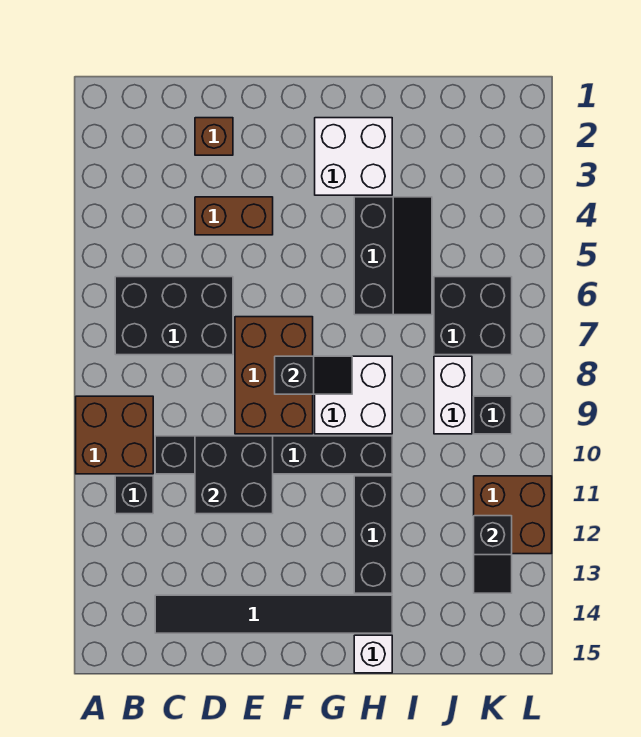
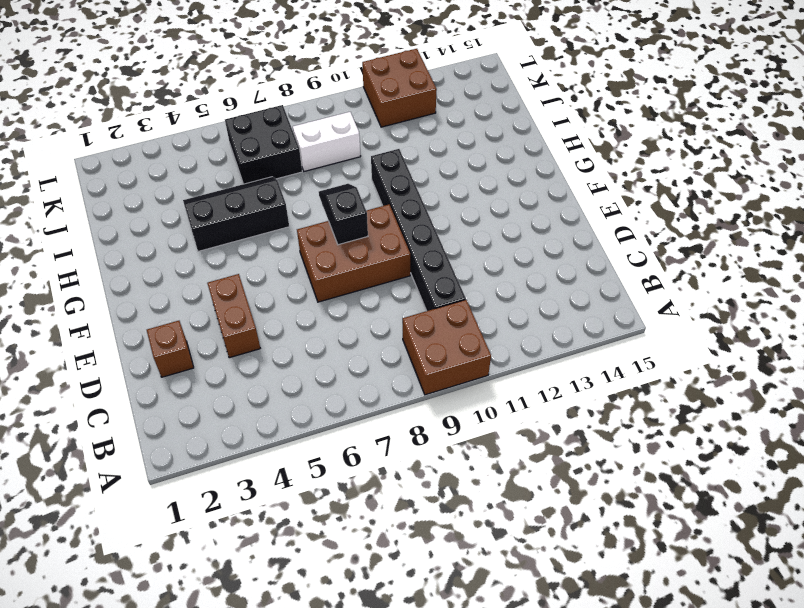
none -> black brick B6:D7 level 1
none -> black brick B11 level 1
none -> black tile C14:H14 level 1

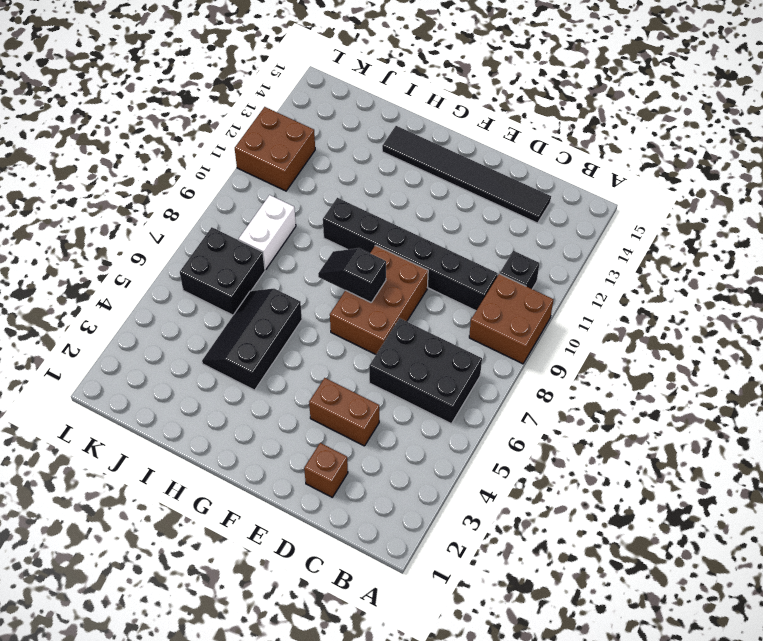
none -> white brick G2:H3 level 1
none -> white brick G8:H9 level 1
none -> black brick H11:H13 level 1

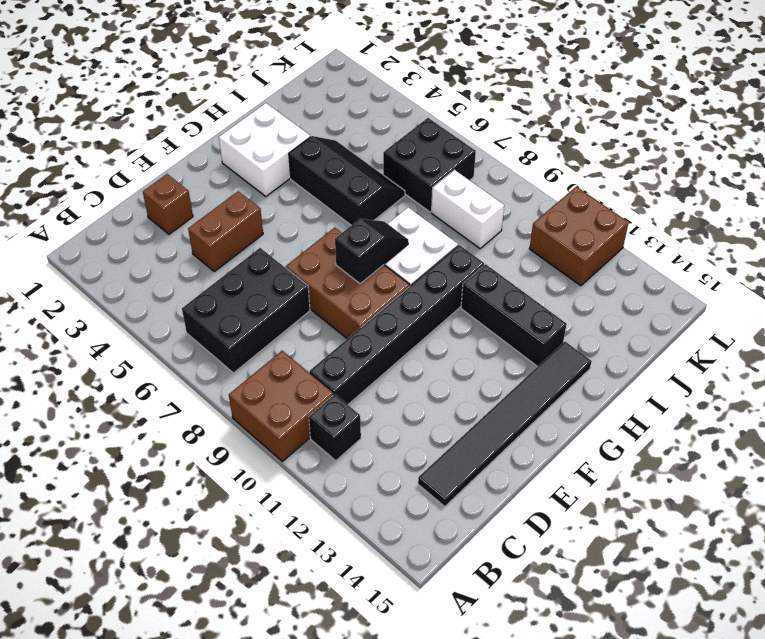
none -> white brick H15 level 1
none -> black brick K9 level 1
none -> black brick D10:E11 level 2

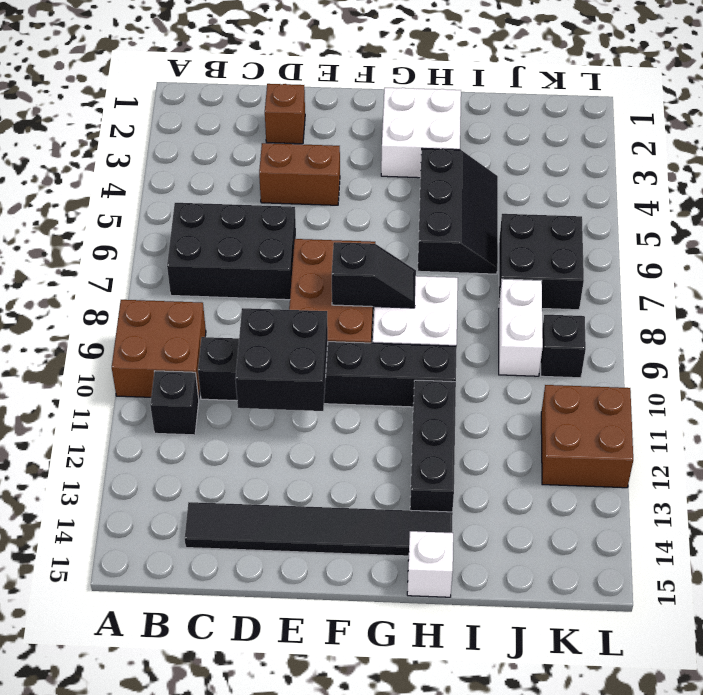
none -> black slope K12:K13 level 2 top 12

